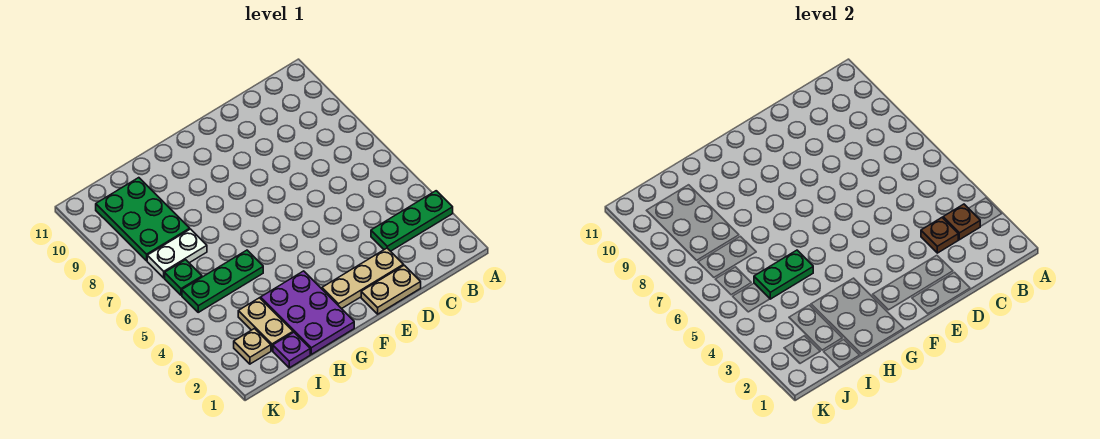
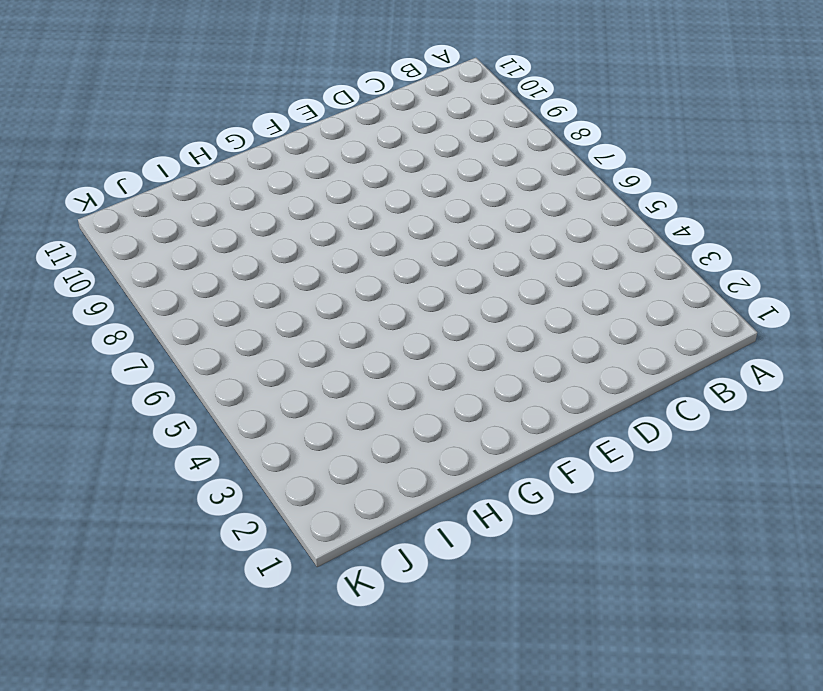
none -> green plate A3:C3 level 1
none -> tan plate D1:E1 level 1
none -> tan plate D2:F2 level 1

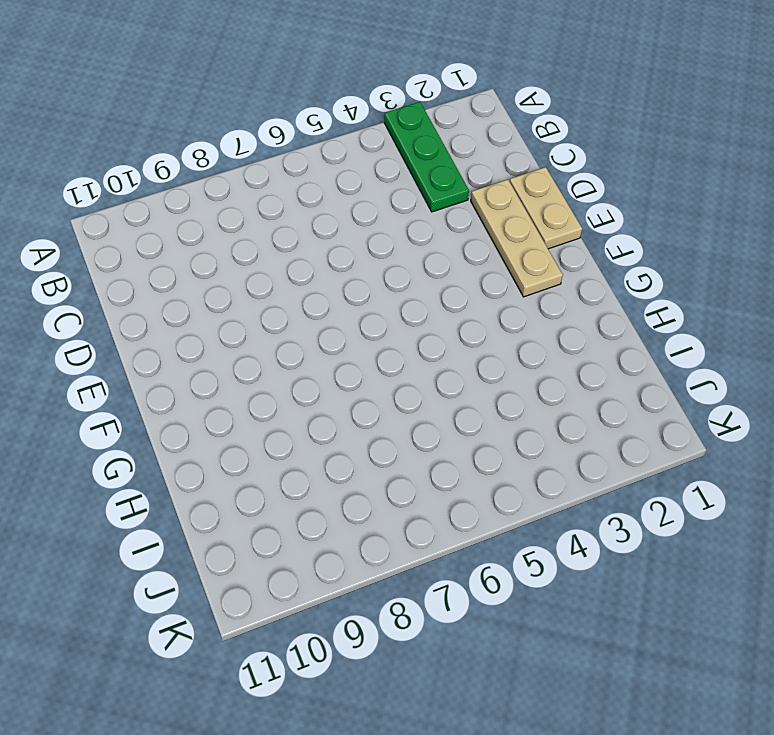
none -> purple plate G1:H3 level 1
none -> green plate H5:J5 level 1
none -> purple plate I1 level 1

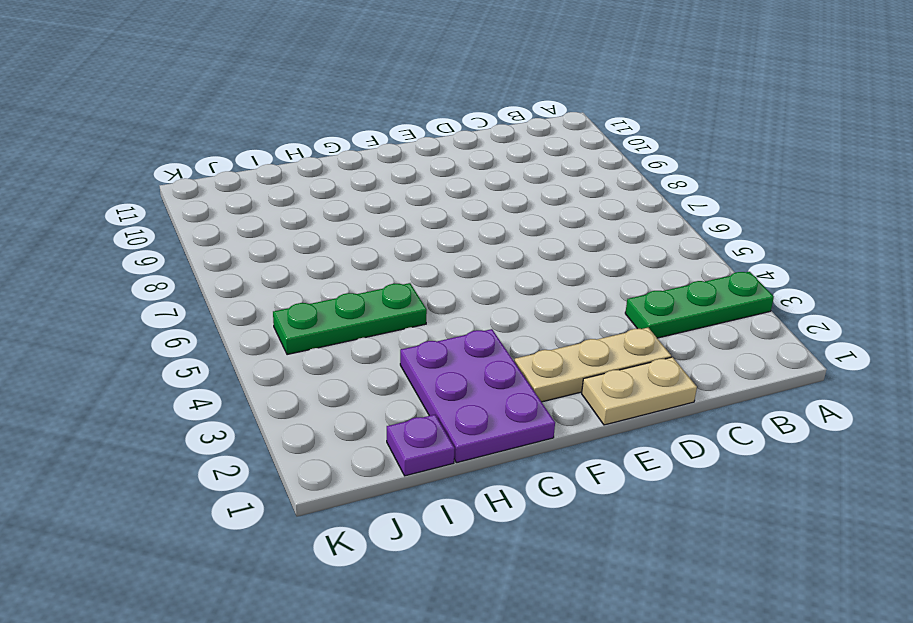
none -> tan plate I2:I3 level 1
none -> white plate I7:J7 level 1
none -> green plate I8:J10 level 1

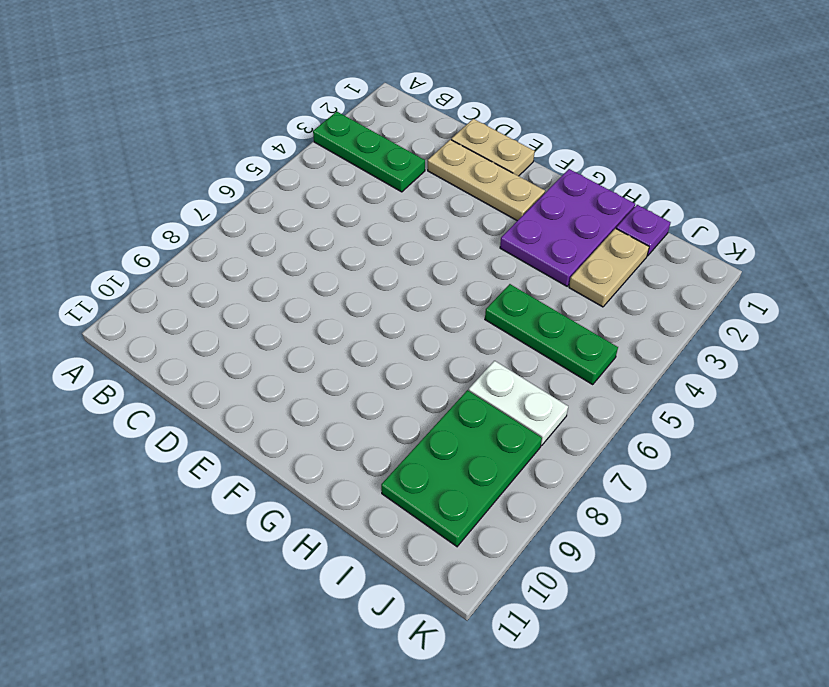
none -> tan plate J2 level 1
none -> green plate J6 level 1
none -> brown plate B3 level 2

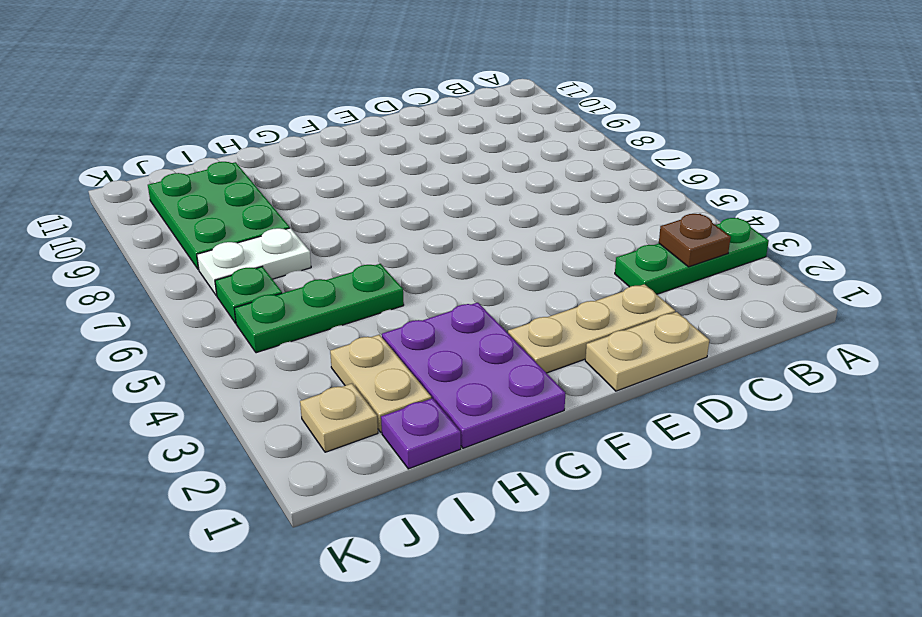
none -> brown plate C3 level 2
none -> green plate H5:I5 level 2

